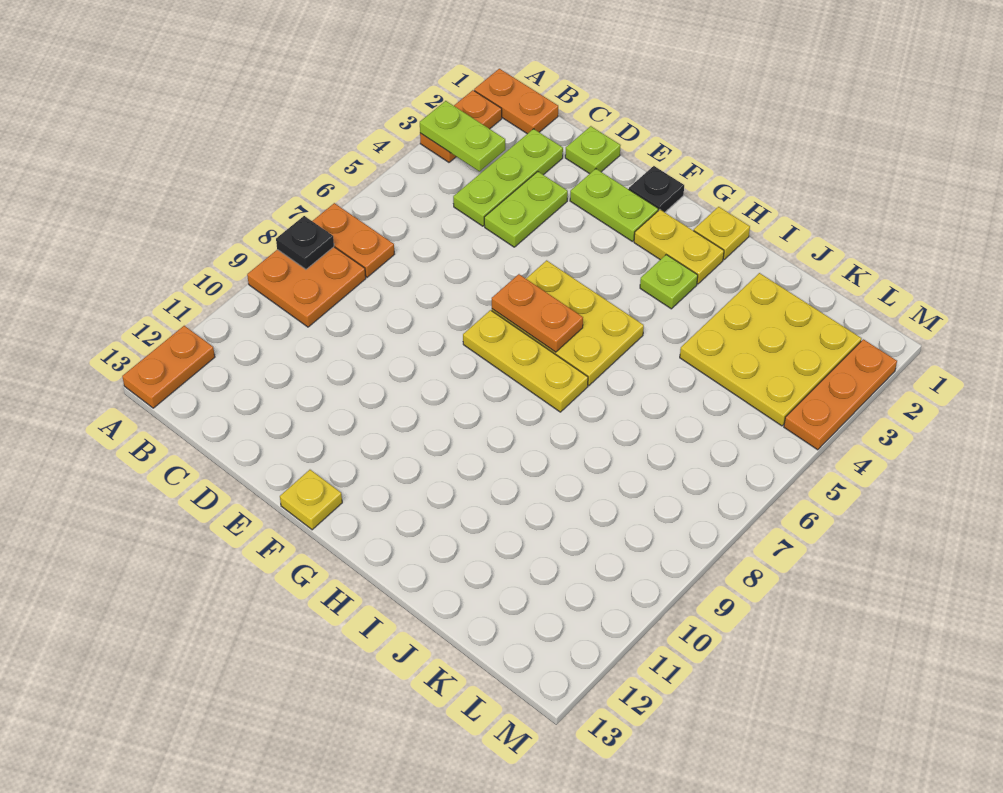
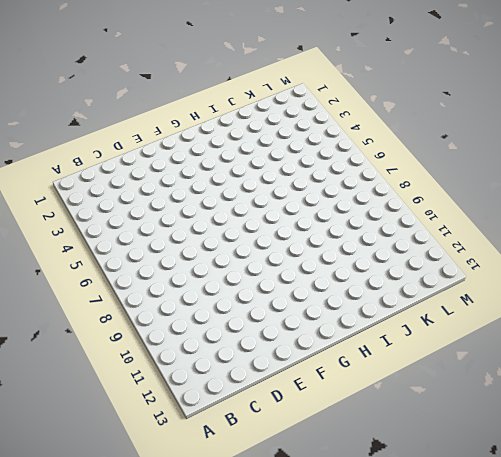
none -> orange plate A1:B1 level 1
none -> orange plate A2:A3 level 1
none -> orange plate A7:B7 level 1

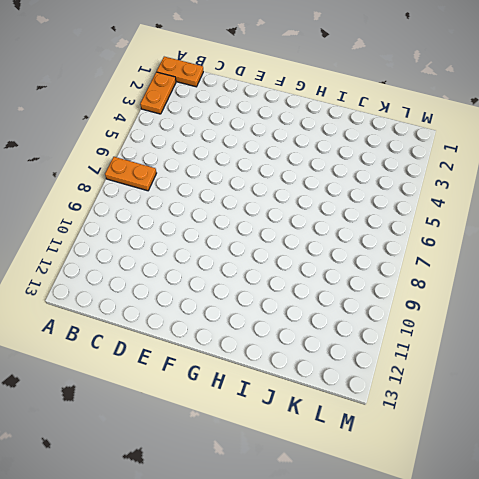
none -> orange plate A8:B9 level 1
none -> orange plate A12:A13 level 1
none -> lime plate C2:C4 level 1

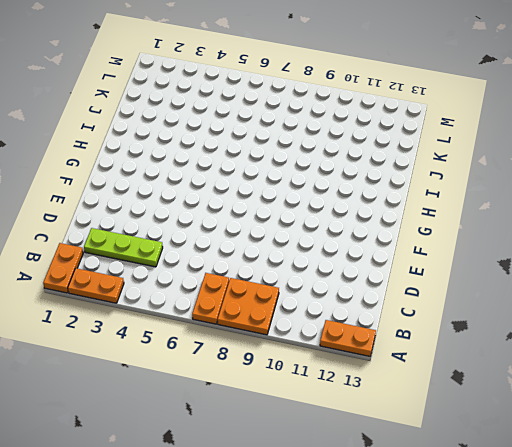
none -> lime plate D1 level 1
none -> lime plate D3:D4 level 1
none -> lime plate E2:F2 level 1

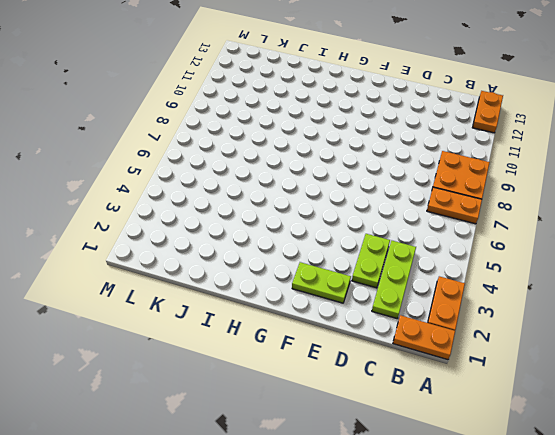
none -> lime plate D1 level 1
none -> black plate F1 level 1
none -> yellow plate F5:H6 level 1

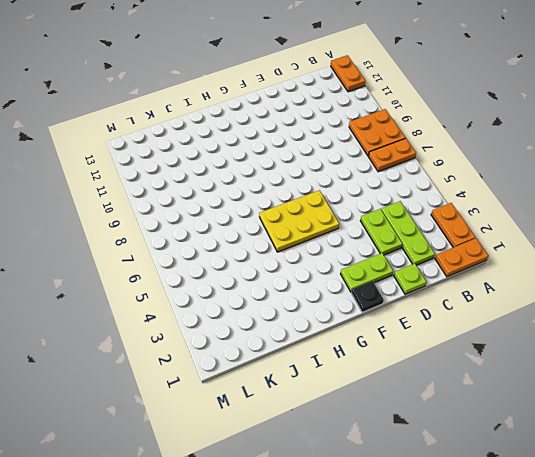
none -> yellow plate F7:H7 level 1
none -> yellow plate F13 level 1
none -> yellow plate G2:H2 level 1

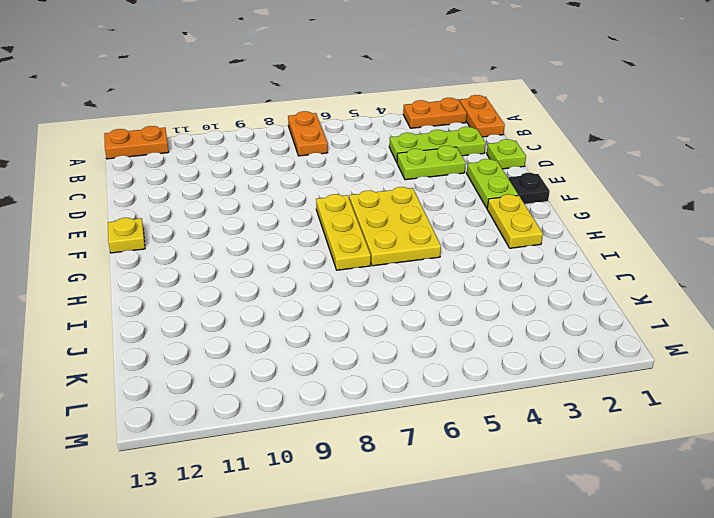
none -> orange plate A8:B9 level 1
none -> yellow plate H1 level 1
none -> lime plate H3 level 1

